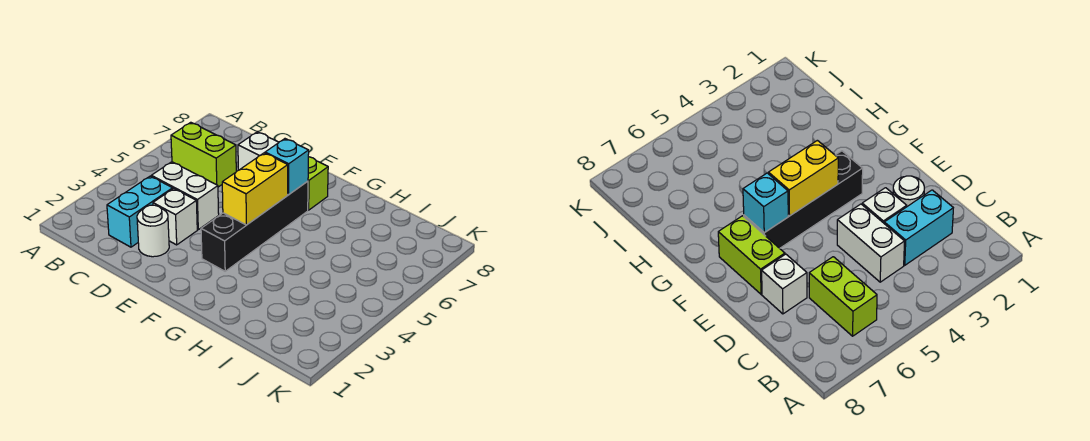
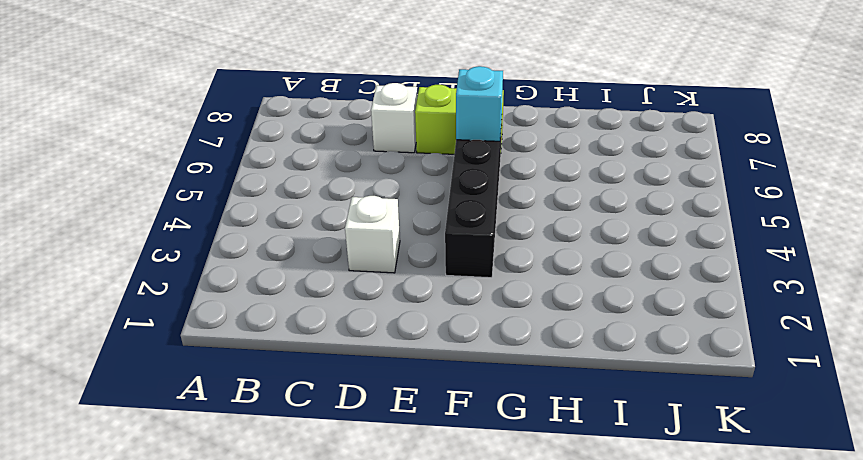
none -> lime brick B6:C6 level 1
none -> cyan brick C2:C3 level 1

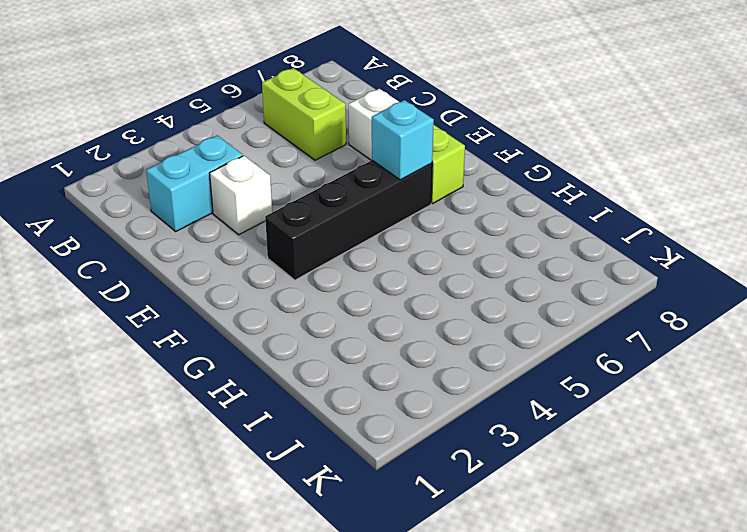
none -> white brick C4:D4 level 1
none -> white round brick D2 level 1

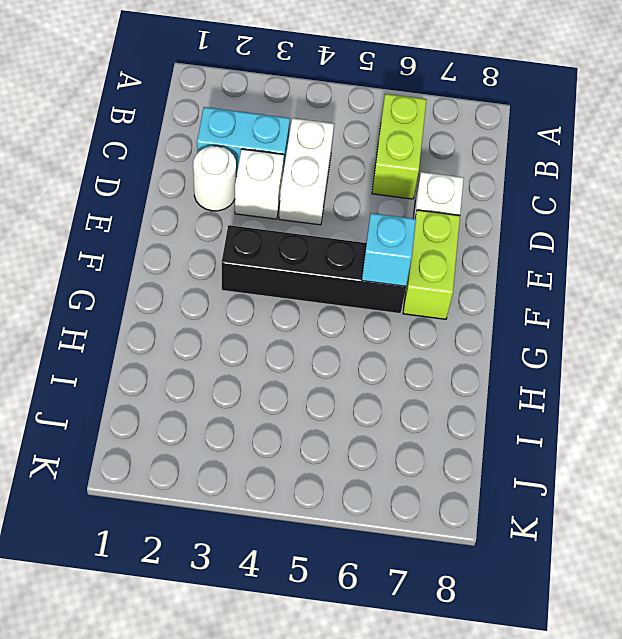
none -> yellow brick F4:F5 level 2

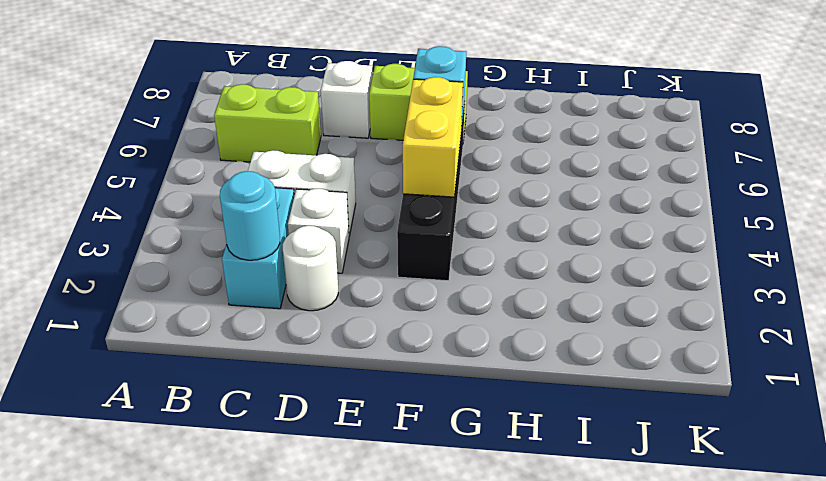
cyan round brick C2 level 2 -> none

